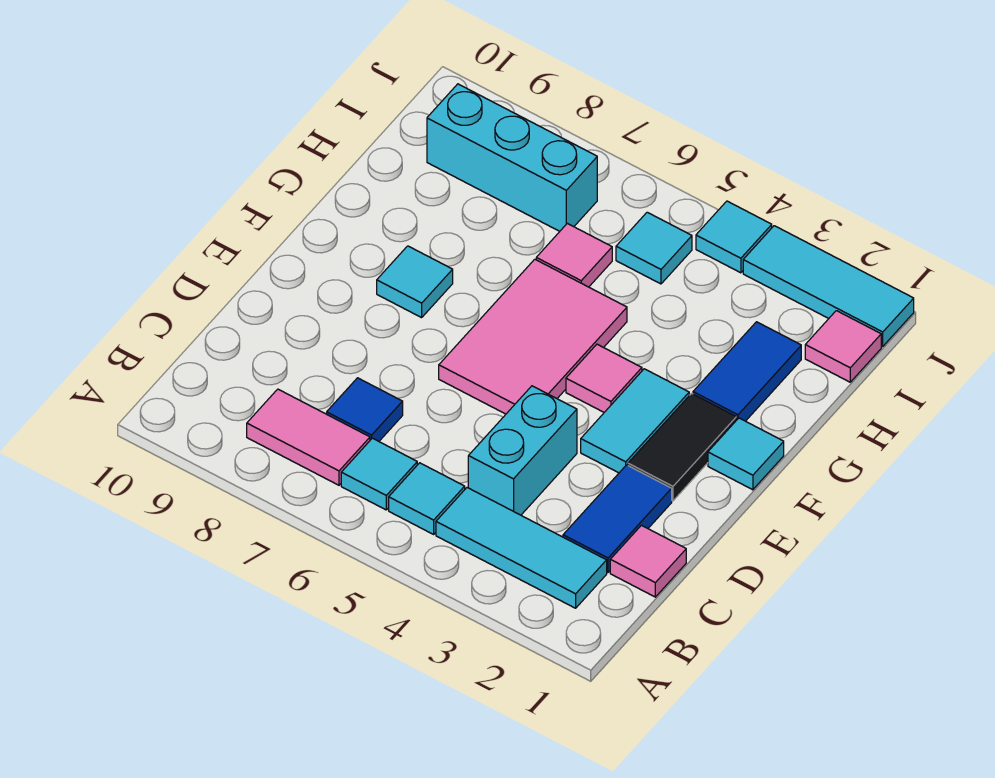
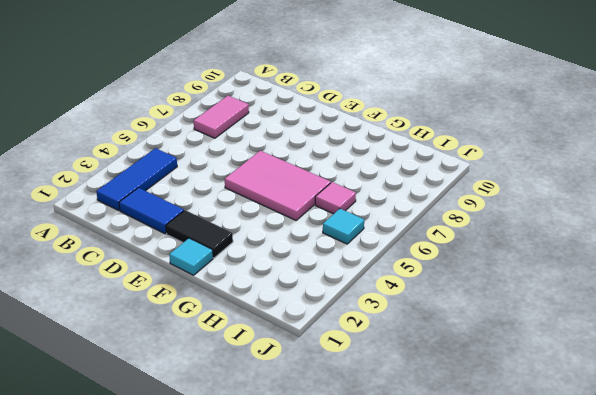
blue tile B2:B4 level 1 -> cyan tile B2:B4 level 1
none -> cyan tile B5 level 1
none -> cyan tile B6 level 1
none -> pink tile C1 level 1

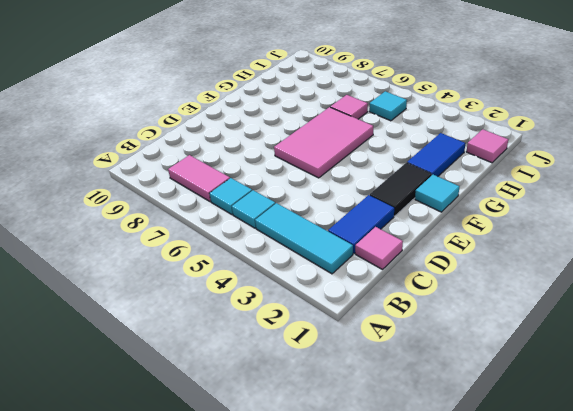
none -> cyan brick C4:D4 level 1
none -> blue tile C7 level 1
none -> cyan tile E3:F3 level 1

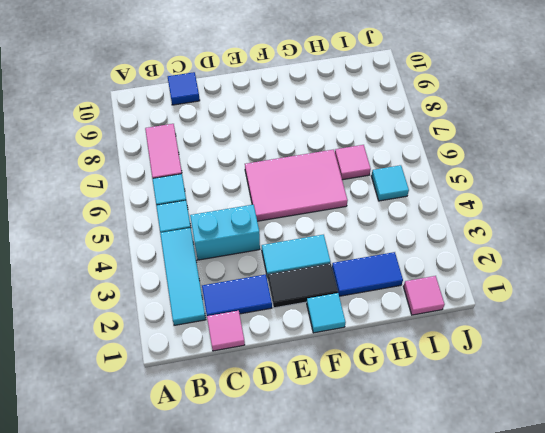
blue tile C10 level 1 -> blue tile C7 level 1
none -> pink tile F4 level 1
none -> cyan tile F8 level 1
none -> cyan brick I7:I9 level 1

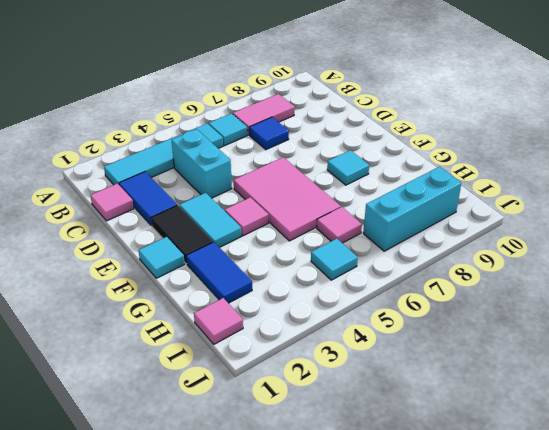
none -> cyan tile J1:J3 level 1
none -> cyan tile J4 level 1

